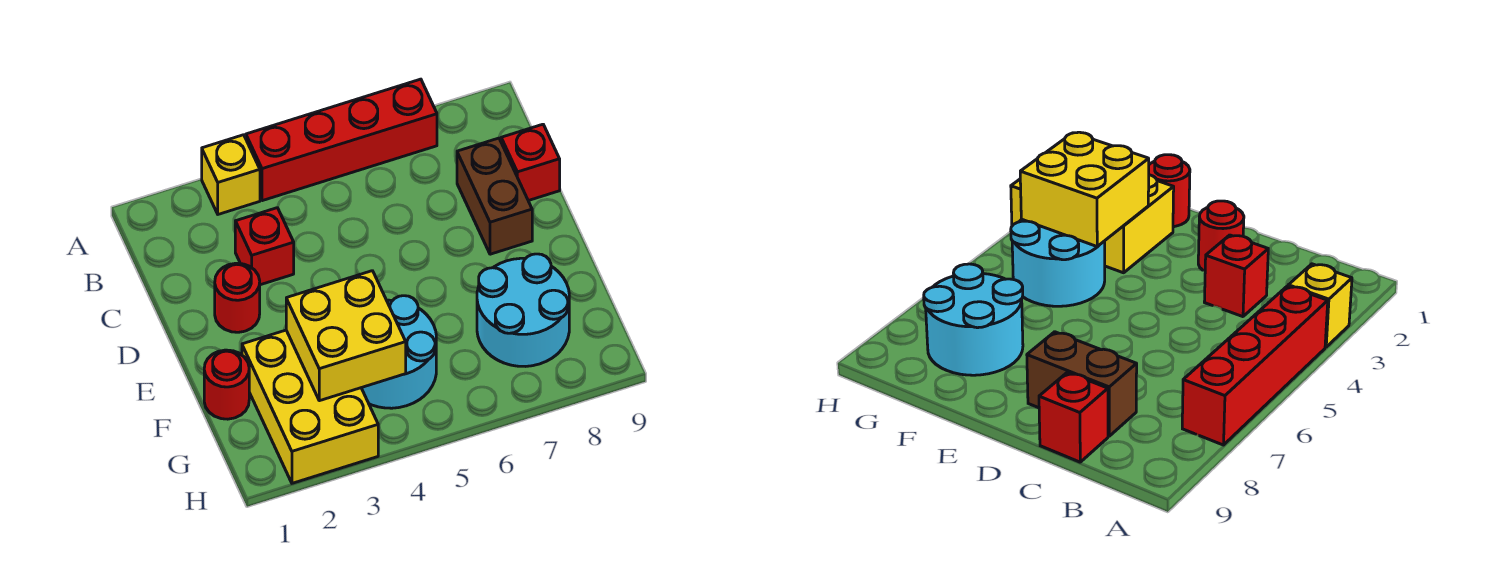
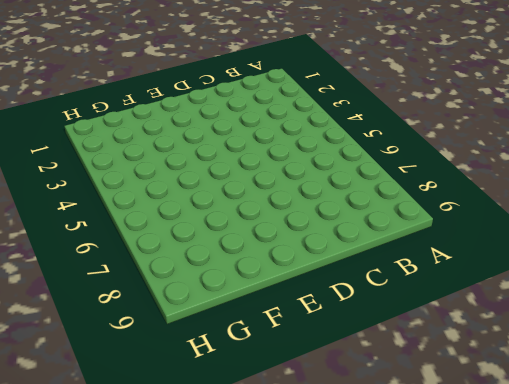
none -> yellow brick A3 level 1
none -> red brick A4:A7 level 1

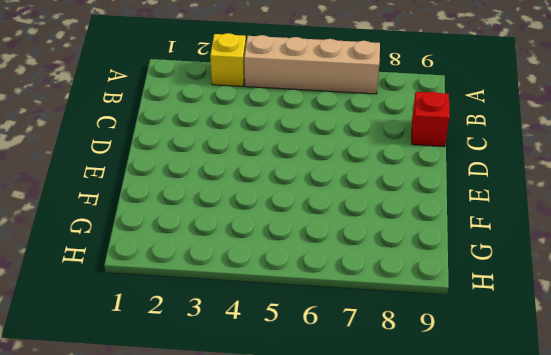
tan brick A4:A7 level 1 -> red brick A4:A7 level 1
none -> red brick C3 level 1
none -> brown brick C8:D8 level 1

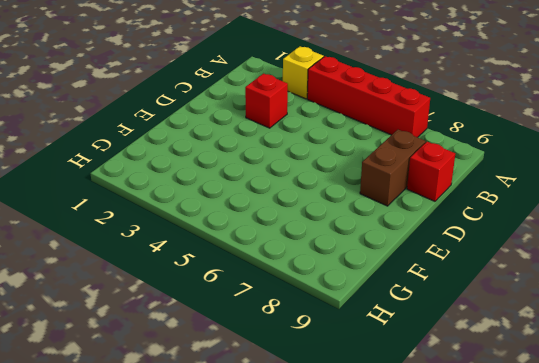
none -> red round brick D2 level 1
none -> red round brick F1 level 1

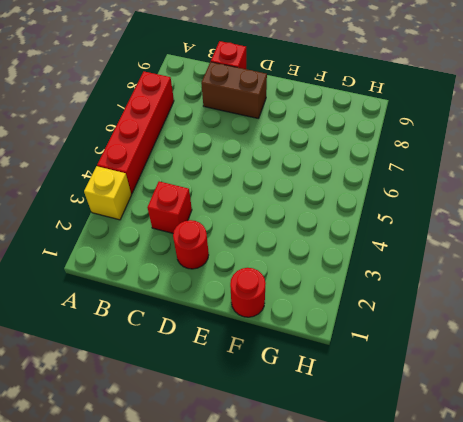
none -> yellow brick F2:H3 level 1
none -> cyan round brick F4:G5 level 1

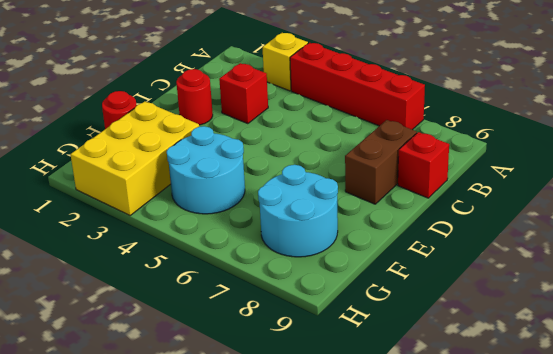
none -> yellow brick F3:G4 level 2

